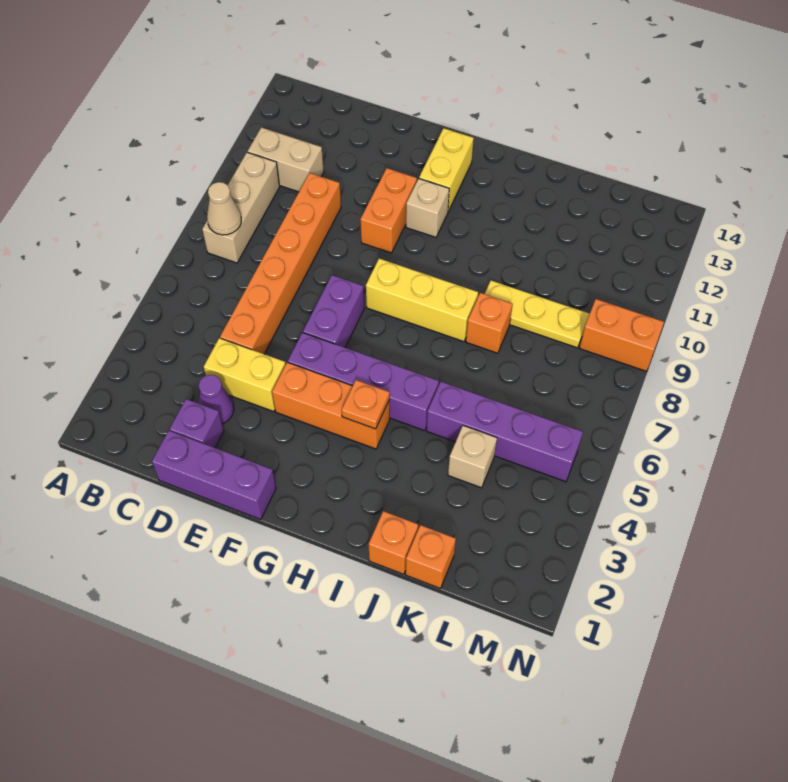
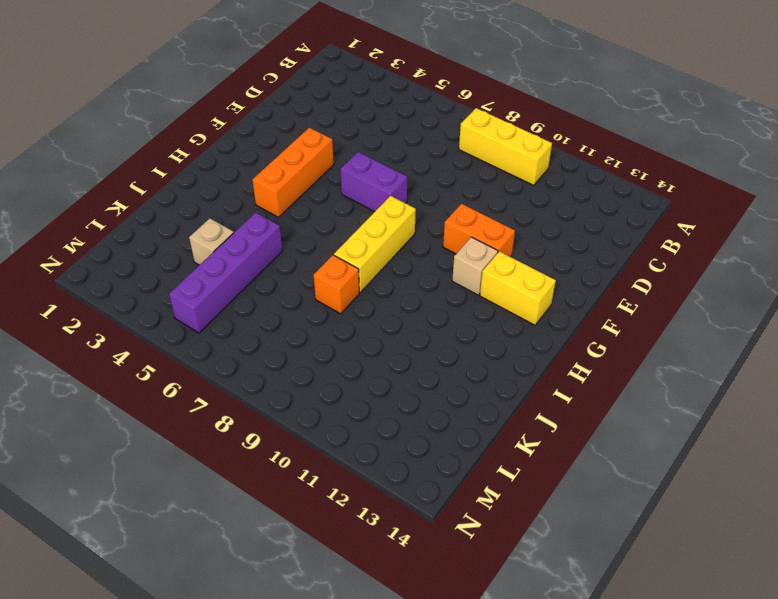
yellow brick B8:B10 level 1 -> tan brick B8:B10 level 1
none -> tan brick B11:C11 level 1
none -> purple brick D1:F1 level 1
none -> purple brick D2 level 1

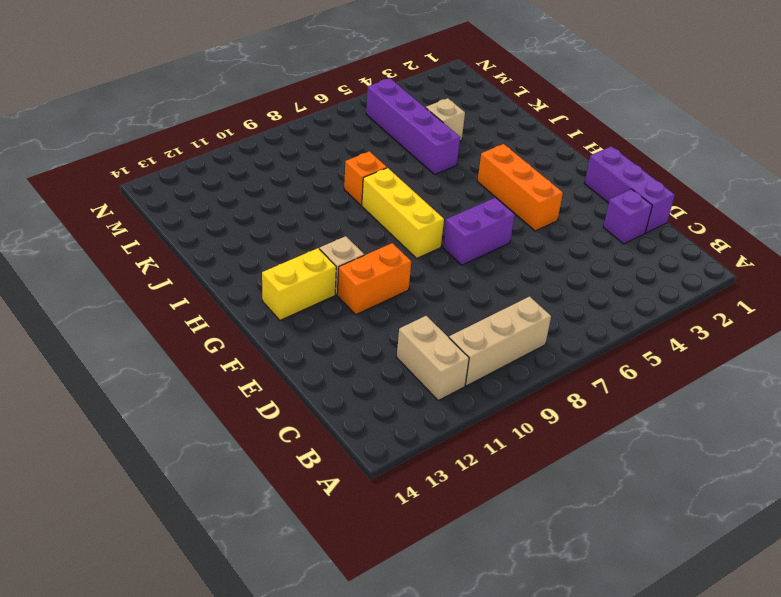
none -> purple cone D3 level 1
none -> yellow brick D4:E4 level 1
none -> orange brick D5:D10 level 1

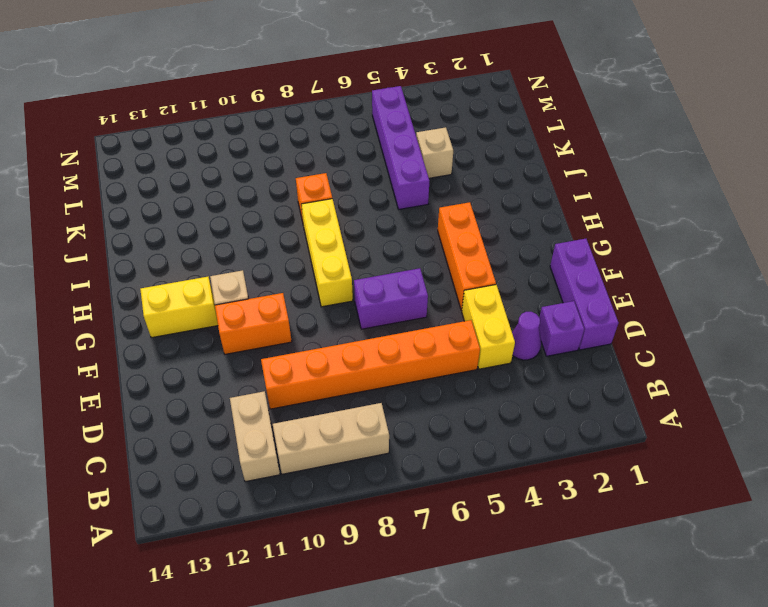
none -> purple brick F5:I5 level 1
none -> orange brick J1 level 1
none -> yellow plate J9:L9 level 1

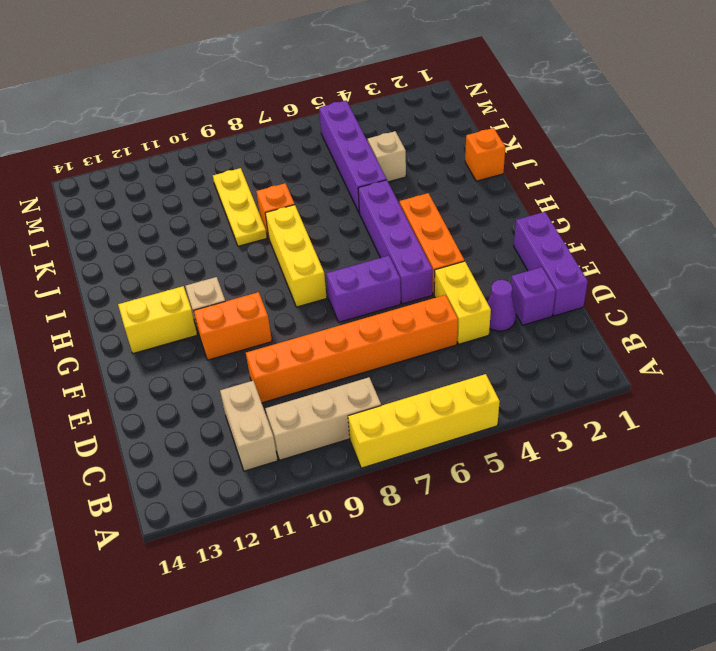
yellow brick A5:A8 level 1 -> none
none -> orange brick K1 level 1
none -> orange brick M9:N9 level 1
none -> tan cone B8 level 2

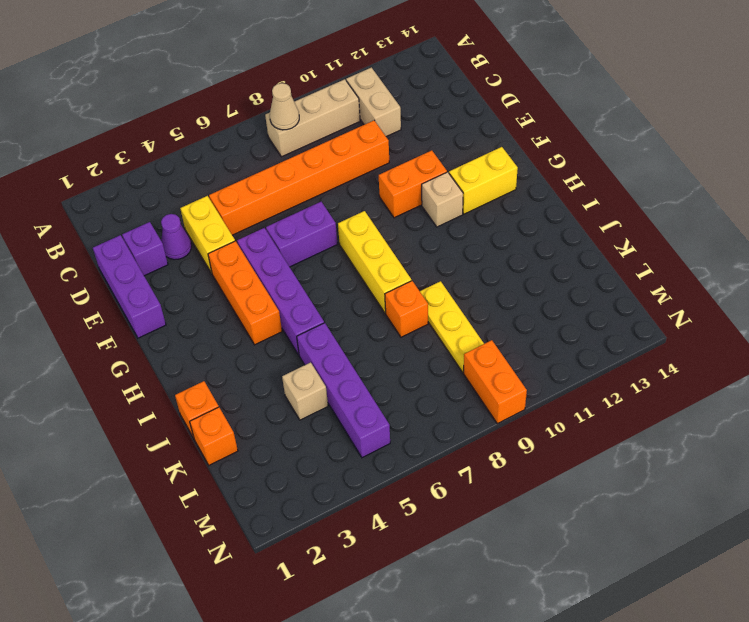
none -> orange plate H4 level 2

